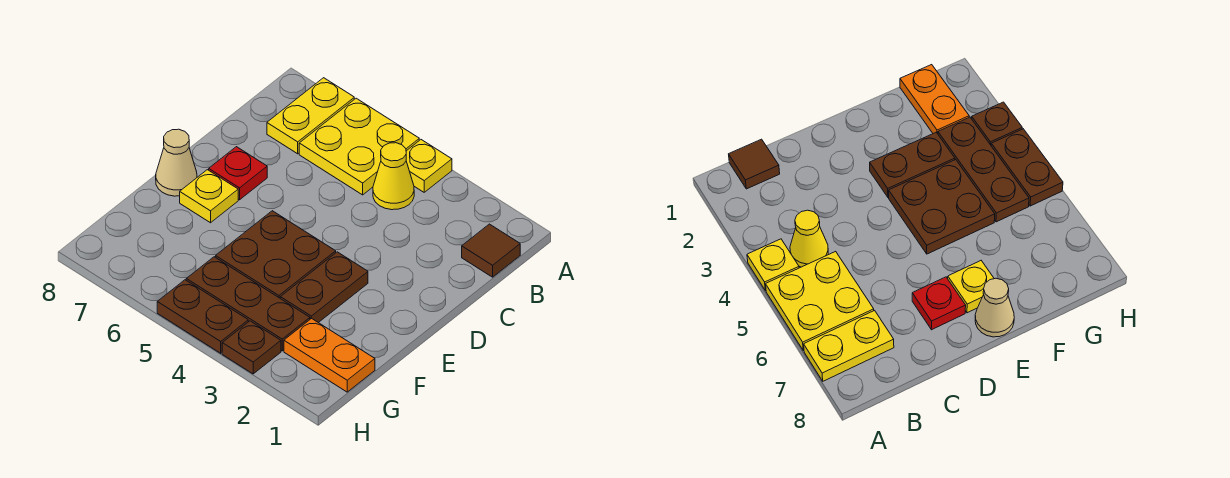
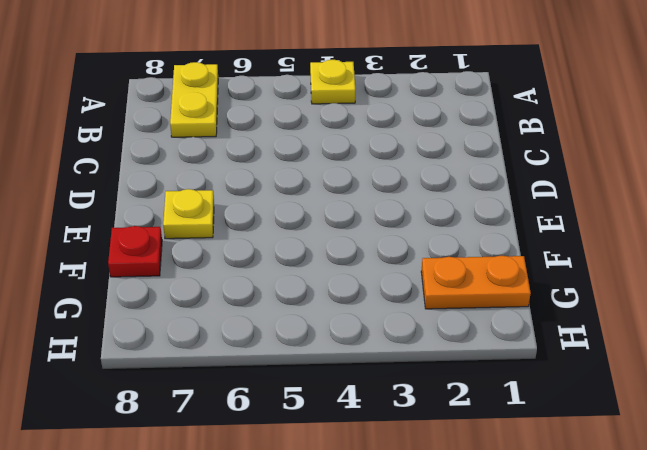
red plate F8 level 1 -> red plate D7 level 1
none -> yellow plate A5:B6 level 1
none -> brown tile B1 level 1
none -> yellow cone B4 level 1

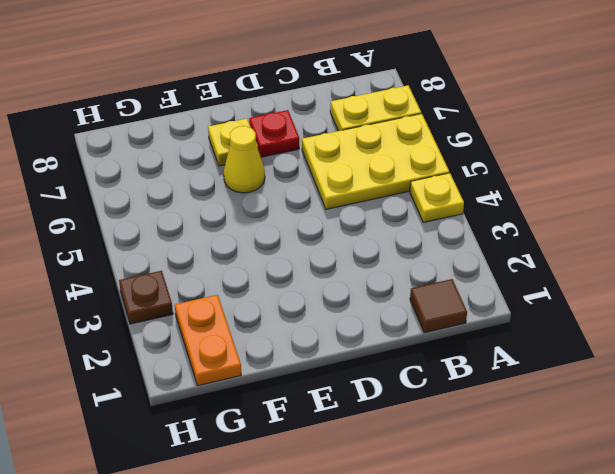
yellow plate A5:C6 level 1 -> yellow plate A5:B6 level 1
yellow cone E6 level 1 -> yellow cone B4 level 1
none -> brown plate E3:F3 level 1
none -> brown plate E4:F5 level 1
none -> tan cone E8 level 1

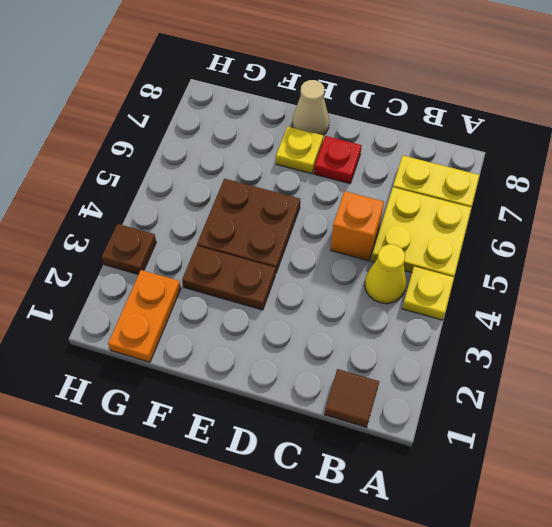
orange brick C5 level 1 -> none
none -> brown plate G3:G5 level 1
none -> brown plate H4:H5 level 1

